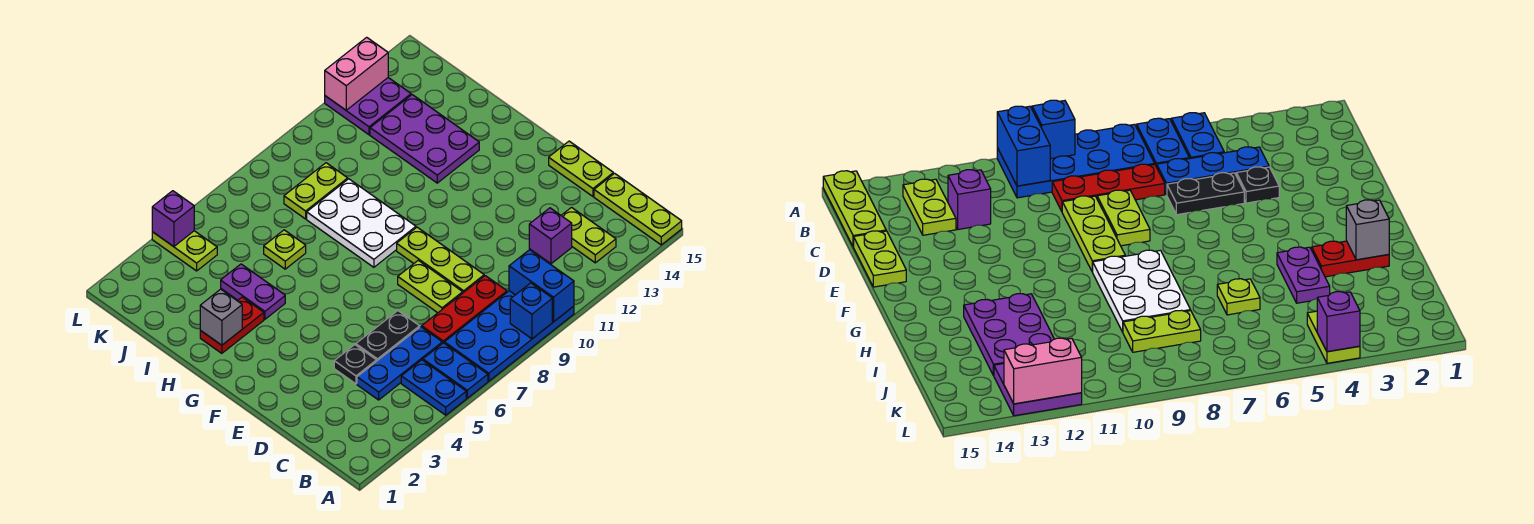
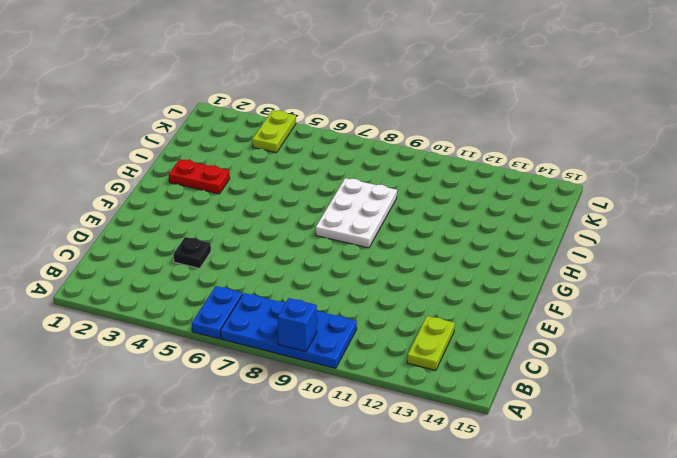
none -> blue plate A5:B5 level 1
none -> lime plate A15:C15 level 1
none -> blue plate C4:C6 level 1

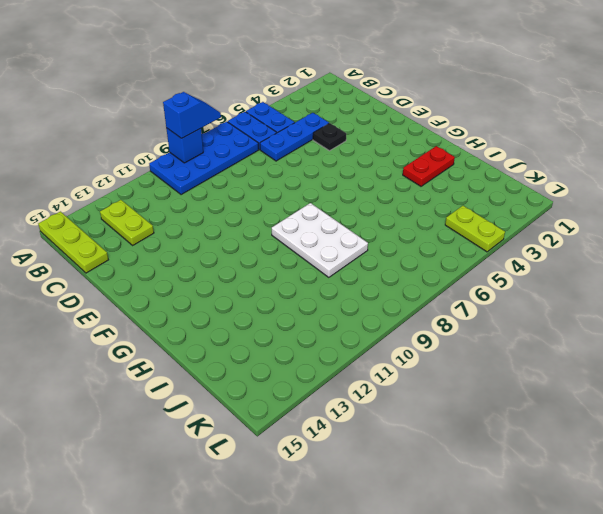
blue slope A8:A9 level 3 top 9 -> none
none -> red plate C7:C9 level 1
none -> purple brick C12 level 1
none -> black plate D5:D6 level 1

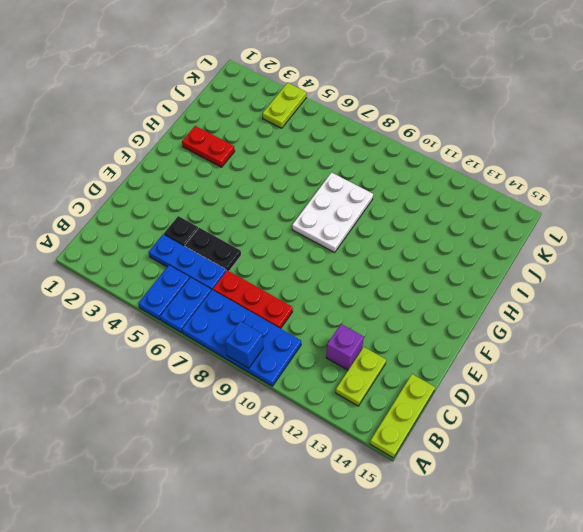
none -> lime plate D8:E8 level 1
none -> lime plate D9:F9 level 1
none -> lime plate D15:E15 level 1

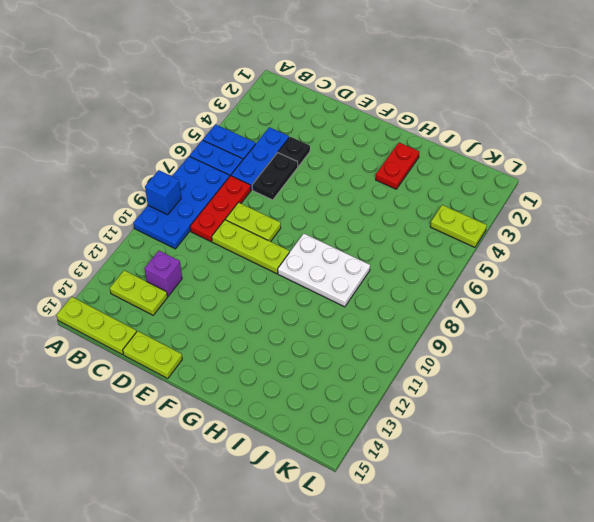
none -> purple plate H4:I4 level 1
none -> purple plate H12:J13 level 1
none -> lime plate I6 level 1

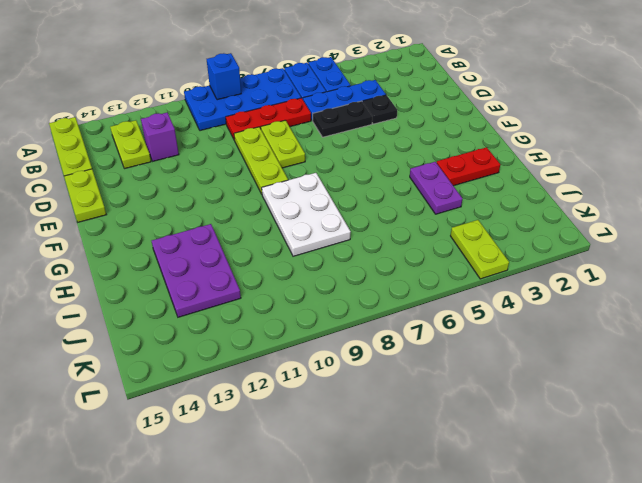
none -> lime plate I6 level 1
none -> lime plate J8:J9 level 1
none -> purple plate K12:L13 level 1

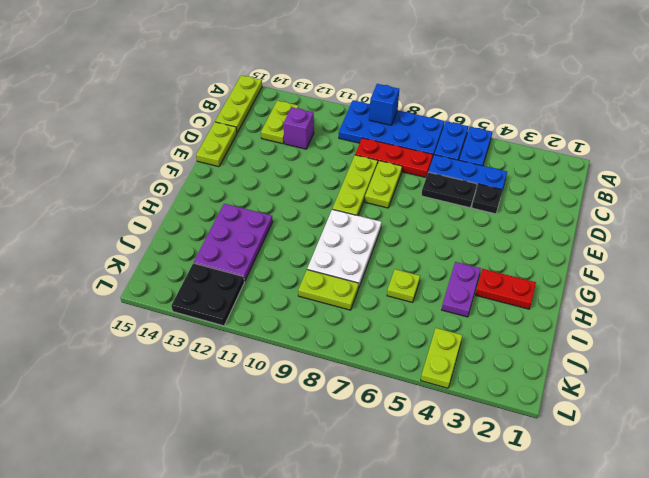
black plate K12:L13 level 1 -> purple plate K12:L13 level 1
none -> blue brick A10:B10 level 2
none -> grey brick H2 level 2
none -> purple brick L4 level 2

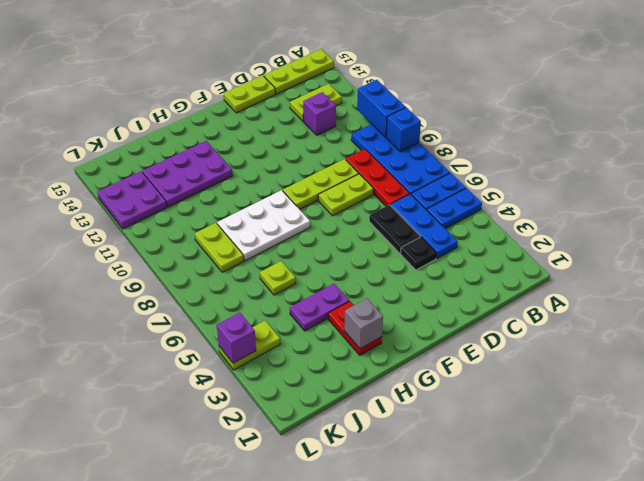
blue brick A10:A11 level 2 -> blue brick A10:B10 level 2
none -> pink brick L12:L13 level 2

